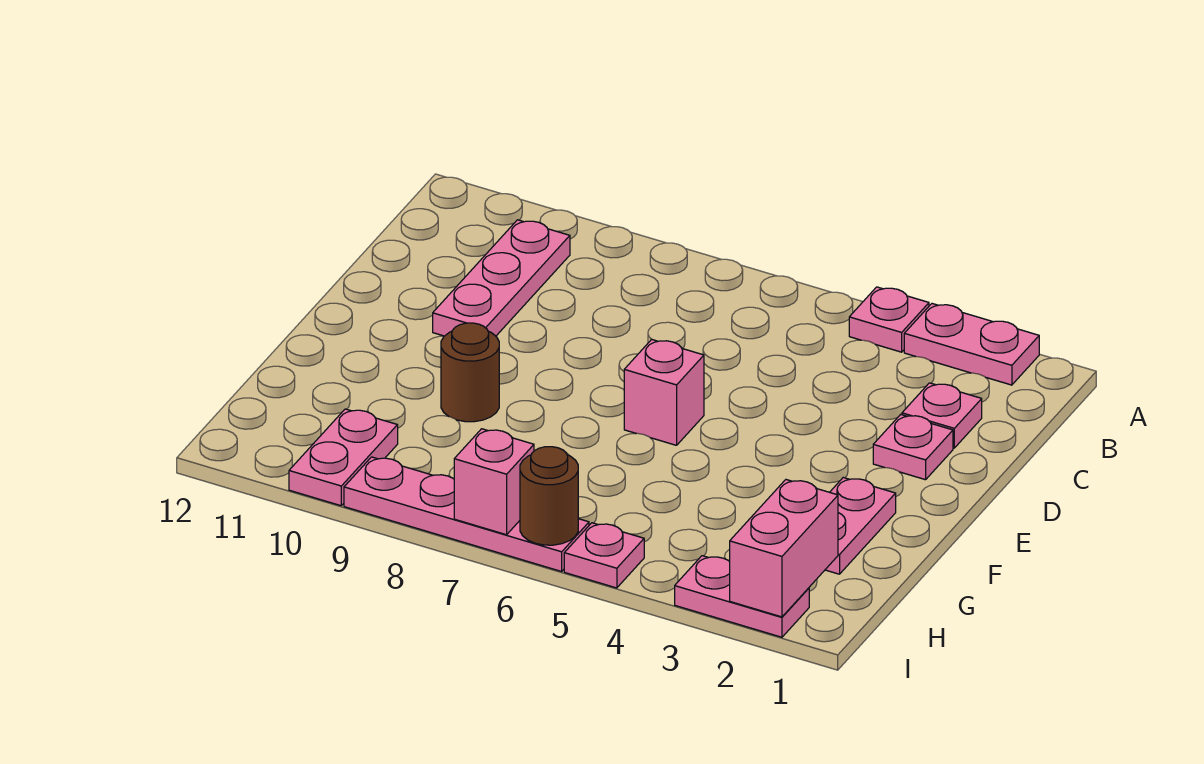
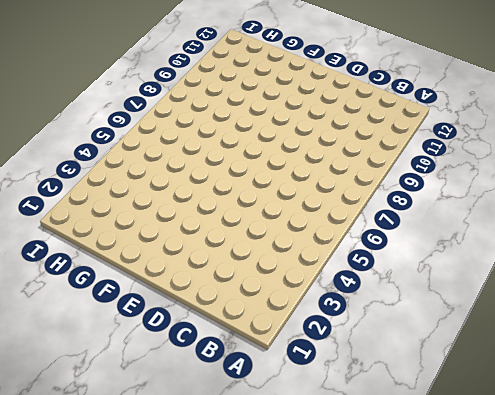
none -> pink plate A2:A3 level 1
none -> pink plate A4 level 1
none -> pink plate B10:D10 level 1

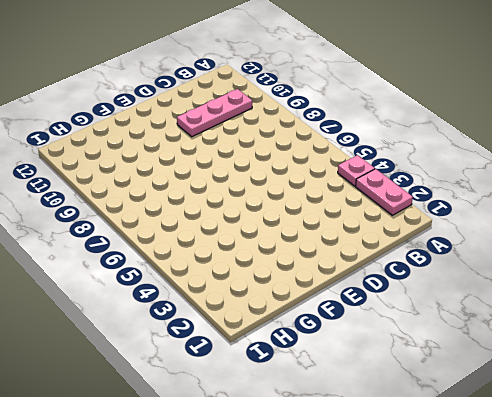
none -> pink plate C2 level 1
none -> pink plate D2 level 1
none -> pink brick E6 level 1

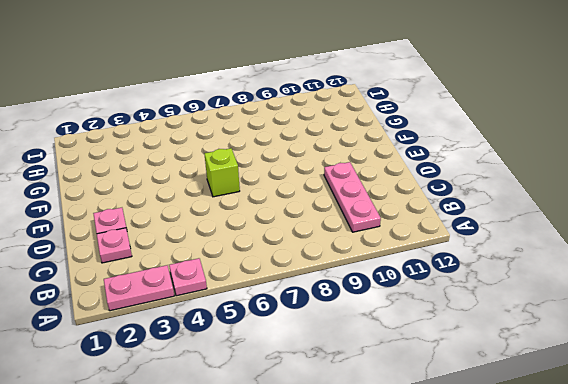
lime brick E6 level 1 -> pink brick E6 level 1
none -> pink plate F2:G2 level 1
none -> brown round brick F9 level 1
none -> pink plate H10:I10 level 1

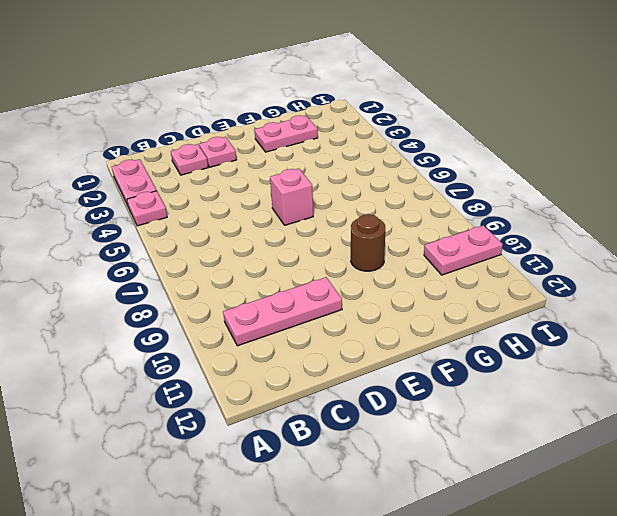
none -> pink plate I2:I3 level 1
none -> pink plate I5 level 1
none -> pink plate I6:I9 level 1

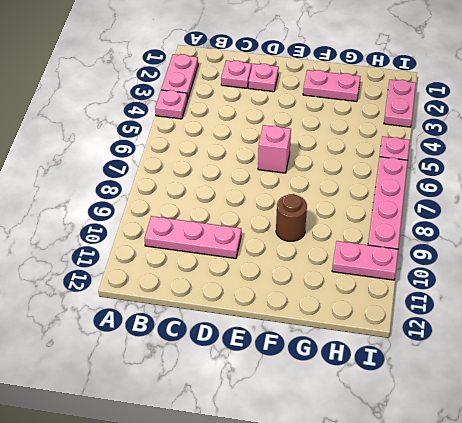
none -> pink brick H2:I2 level 2
none -> brown round brick I6 level 2
none -> pink brick I7 level 2

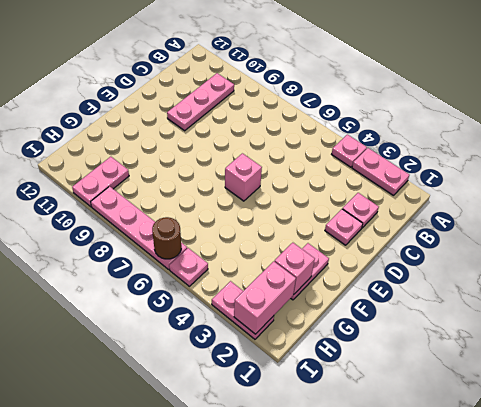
pink brick G2 level 2 -> pink brick I7 level 2
none -> brown round brick F9 level 1

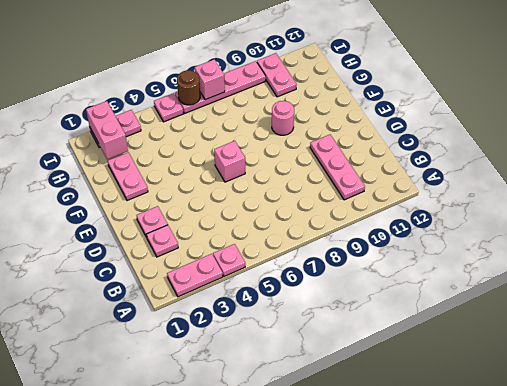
pink round brick F9 level 1 -> brown round brick F9 level 1

